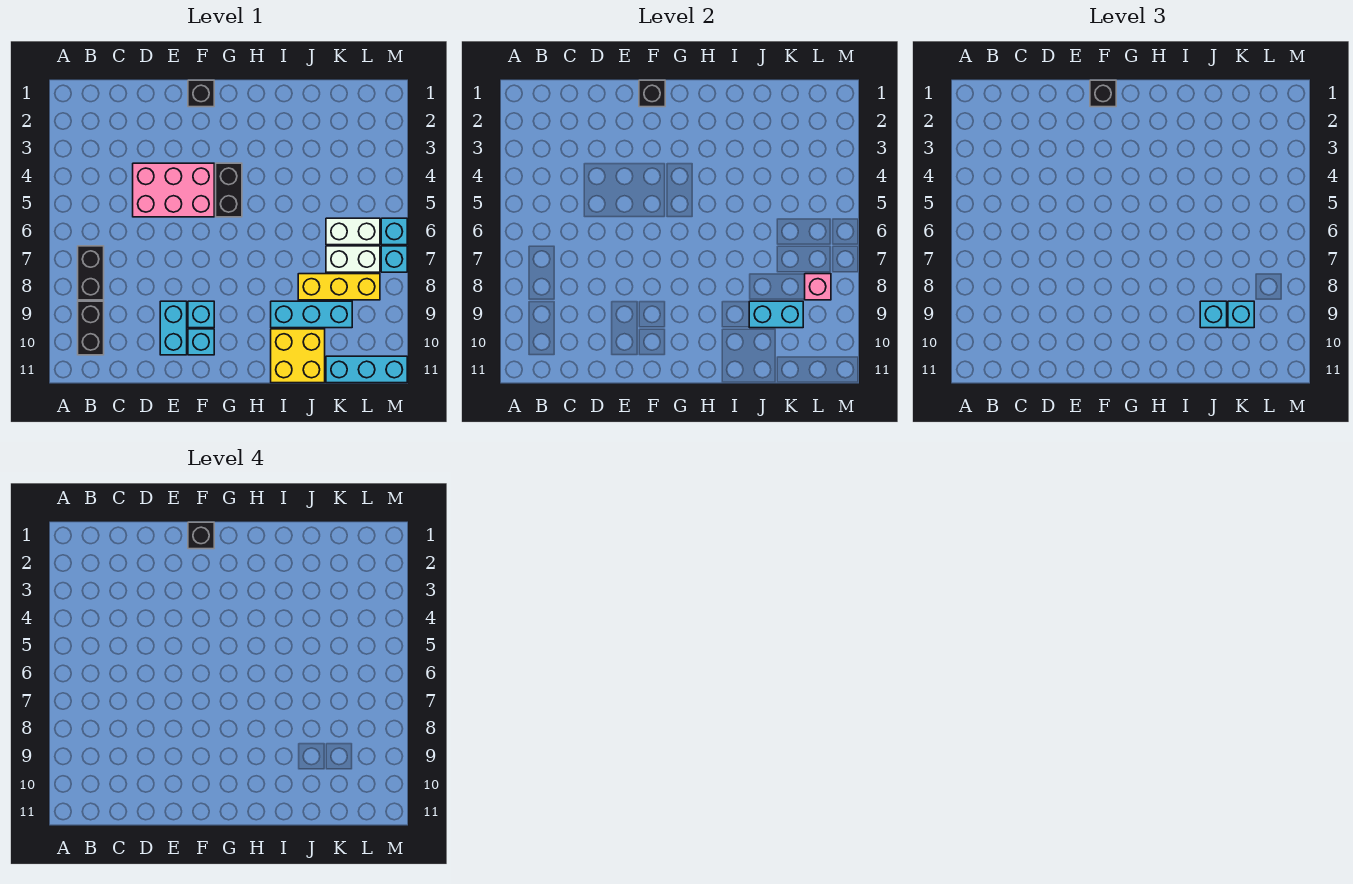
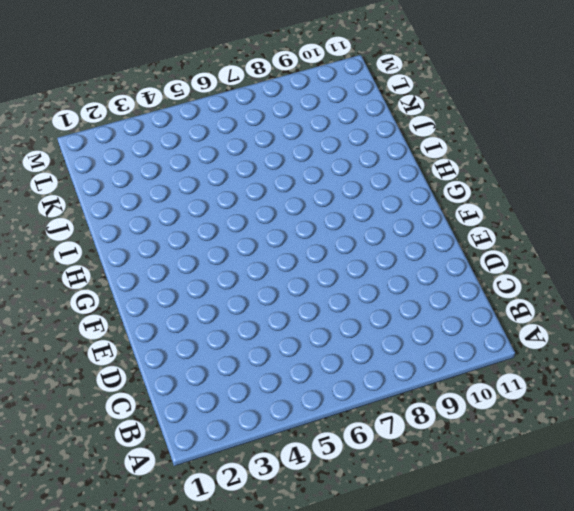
none -> black brick B7:B8 level 1
none -> black brick B9:B10 level 1
none -> pink brick D4:F5 level 1

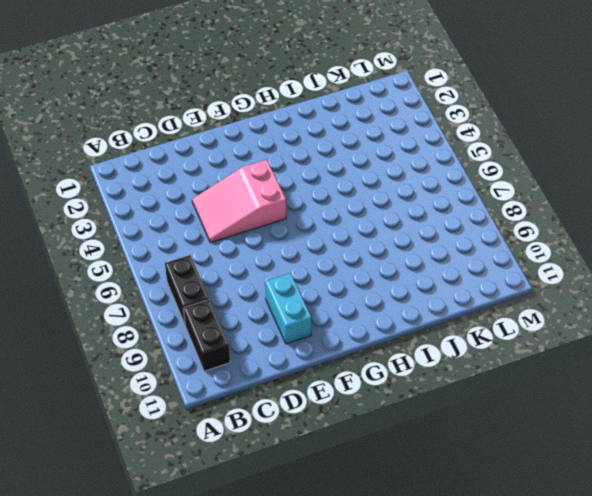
pink slope D4:F5 level 1 top F -> pink brick D4:F5 level 1
none -> black brick F1 level 1
none -> cyan brick F9 level 1
none -> cyan brick F10 level 1

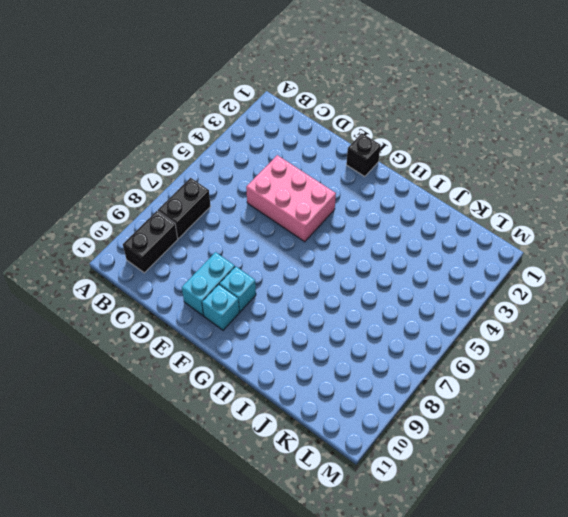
none -> black brick G4:G5 level 1
none -> cyan brick I9:K9 level 1
none -> yellow brick I10:J11 level 1

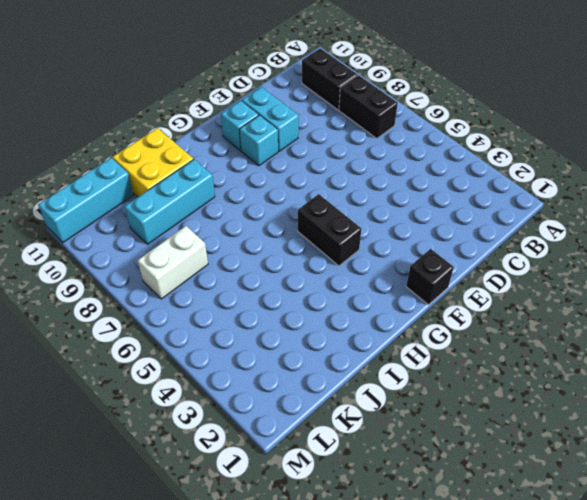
none -> pink brick D4:F5 level 1
none -> yellow brick J8:L8 level 1
none -> white brick K6:L6 level 1

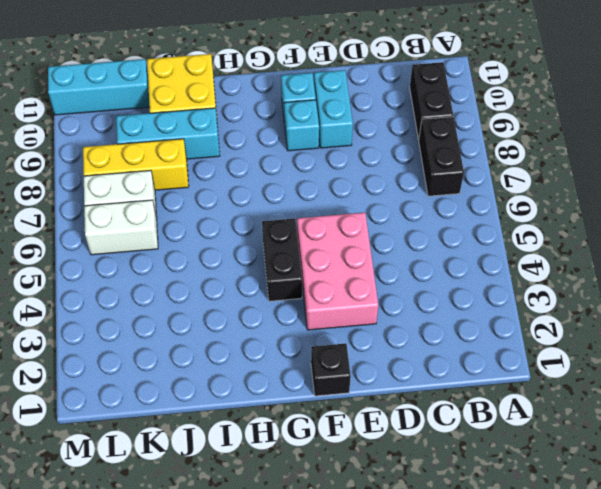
pink brick E3:F5 level 1 -> pink brick D4:F5 level 1
none -> cyan brick M6 level 1
none -> cyan brick M7 level 1
none -> black brick F1 level 2

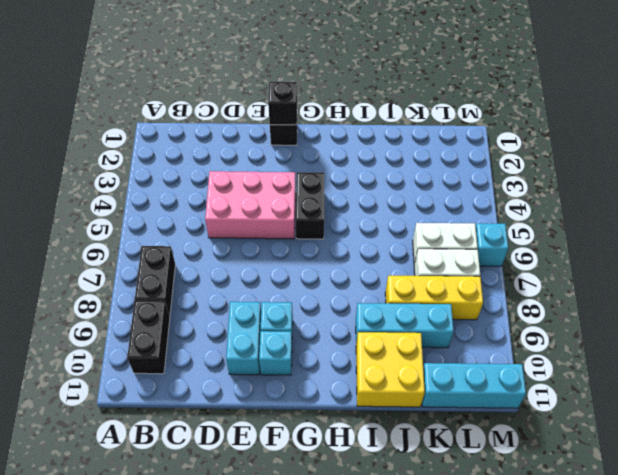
none -> cyan brick M7 level 1
none -> cyan brick J9:K9 level 2
none -> pink brick L8 level 2

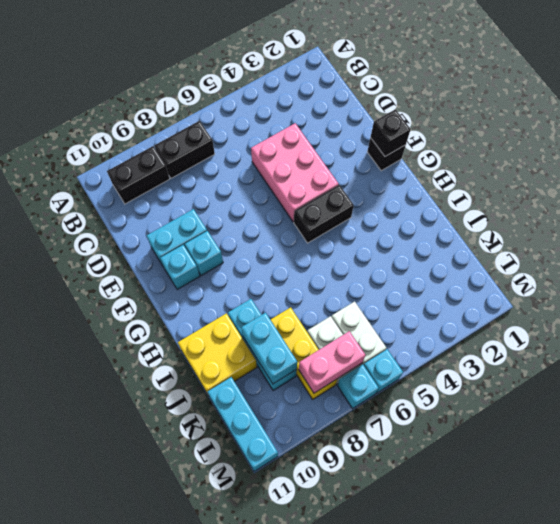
pink brick L7:L8 level 2 -> pink brick L8 level 2
none -> black brick F1 level 3
none -> cyan brick J9 level 3
none -> cyan brick K9 level 3

